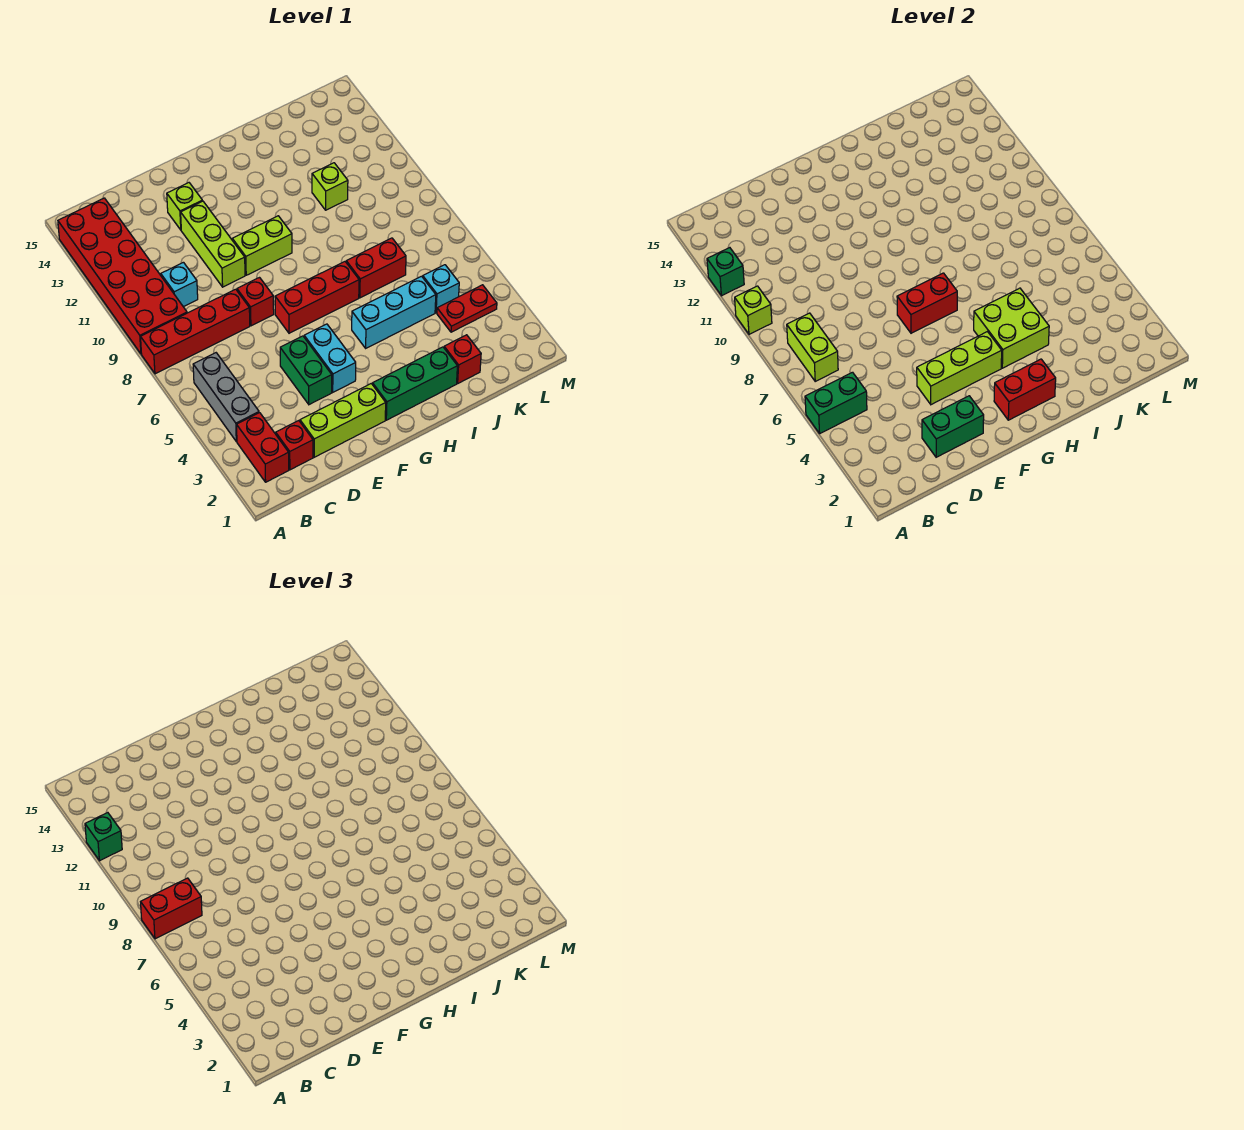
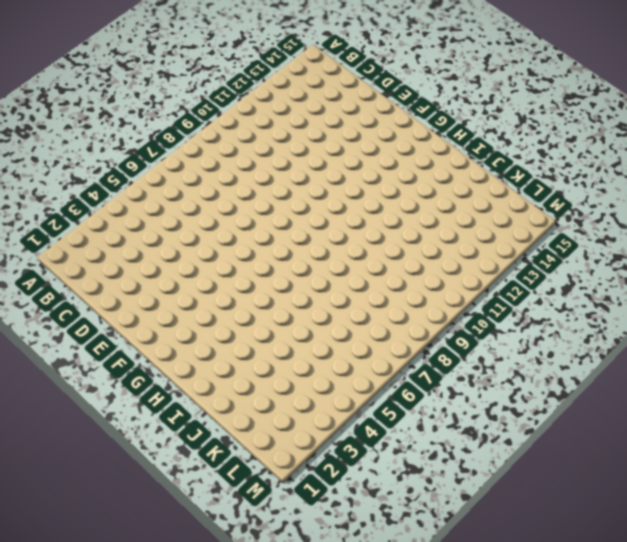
none -> red brick A8:D8 level 1
none -> red brick A9:B14 level 1
none -> red brick B2:B3 level 1
none -> grey brick B4:B6 level 1

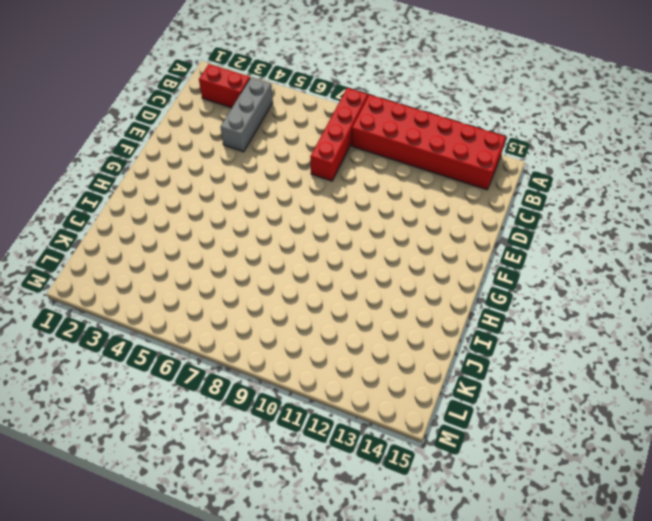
grey brick B4:D4 level 1 -> grey brick B4:B6 level 1
none -> red brick C2 level 1
none -> cyan brick C10 level 1
none -> lime brick D2:F2 level 1
none -> green brick E4:E5 level 1

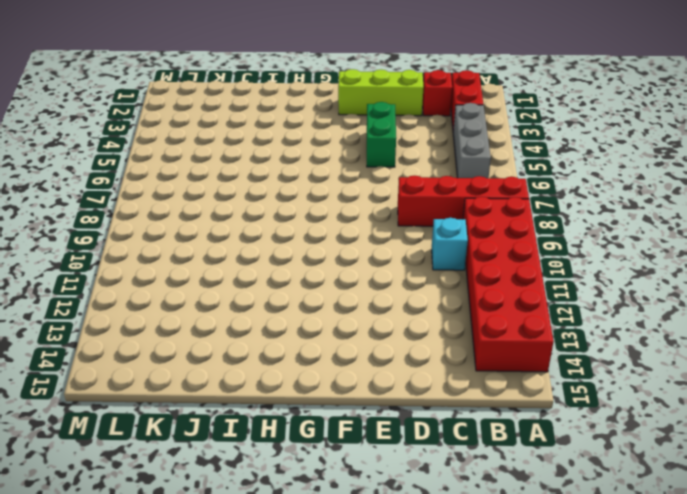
none -> red brick E8 level 1
none -> lime brick E10:E12 level 1
none -> lime brick E13 level 1
none -> cyan brick F4:F5 level 1

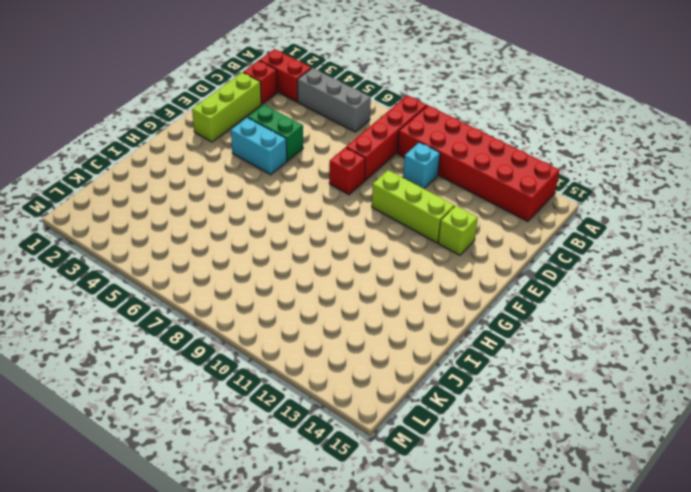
none -> red brick F7:H7 level 1
none -> lime brick F10:G10 level 1
none -> green brick G2:I2 level 1
none -> cyan brick H5:J5 level 1

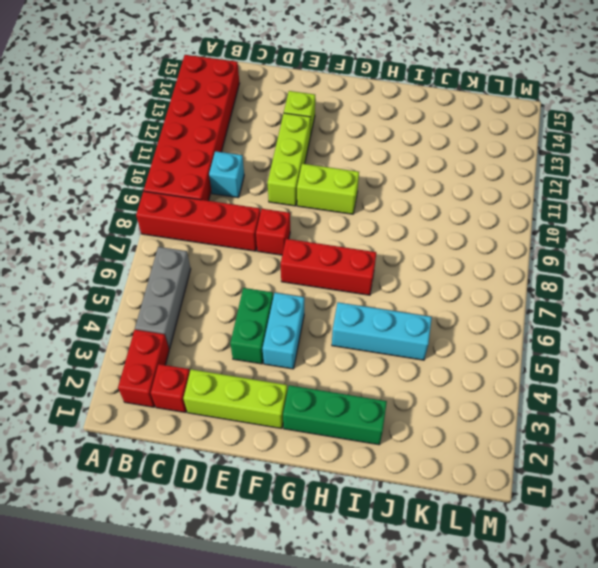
none -> red brick I7:J7 level 1
none -> red brick J2 level 1
none -> lime brick J11 level 1
none -> red plate K4:L4 level 1

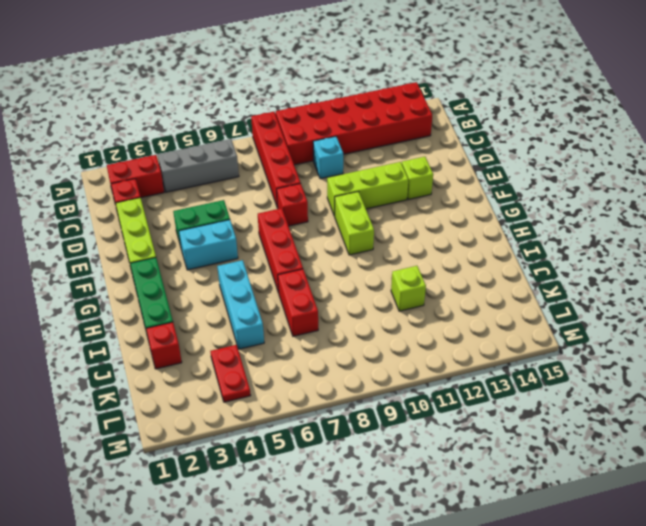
none -> cyan brick K5 level 1
none -> green brick A5:B5 level 2
none -> lime brick A10 level 2
none -> green brick A12 level 2

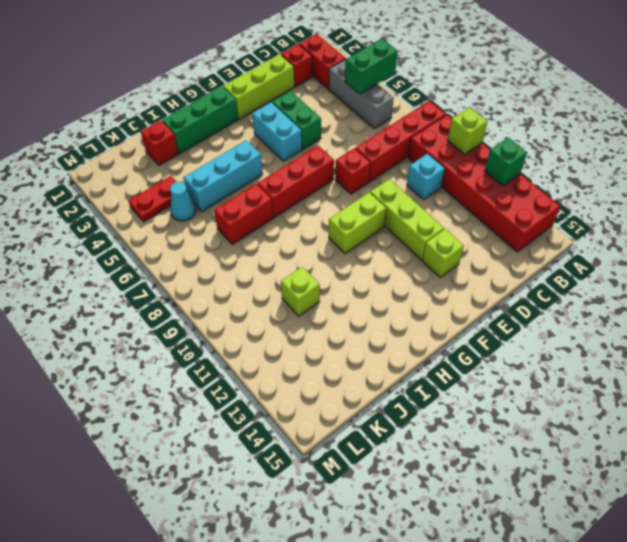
cyan cone K5 level 1 -> cyan brick K5 level 1
none -> lime brick B7:B8 level 2
none -> green brick D2:E2 level 2
none -> lime brick E4:G4 level 2
none -> red brick F7:G7 level 2

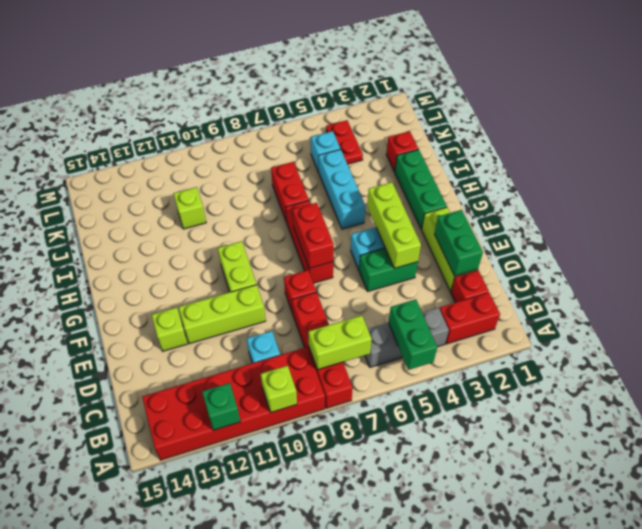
none -> red brick G2:H2 level 2
none -> lime brick H4:I5 level 2
none -> red brick A8:B8 level 3
none -> green brick A12 level 3

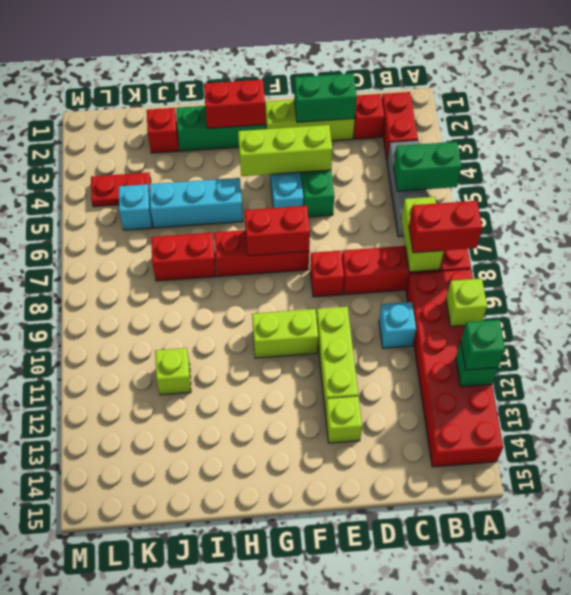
none -> lime brick H4:I5 level 2

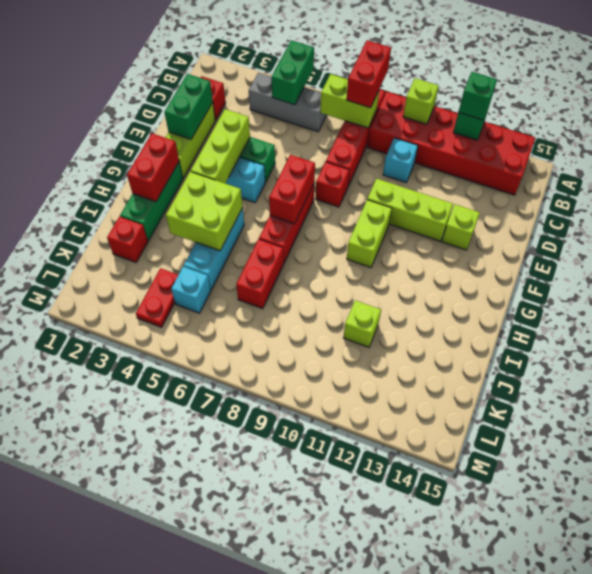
none -> red brick B2:B3 level 1

